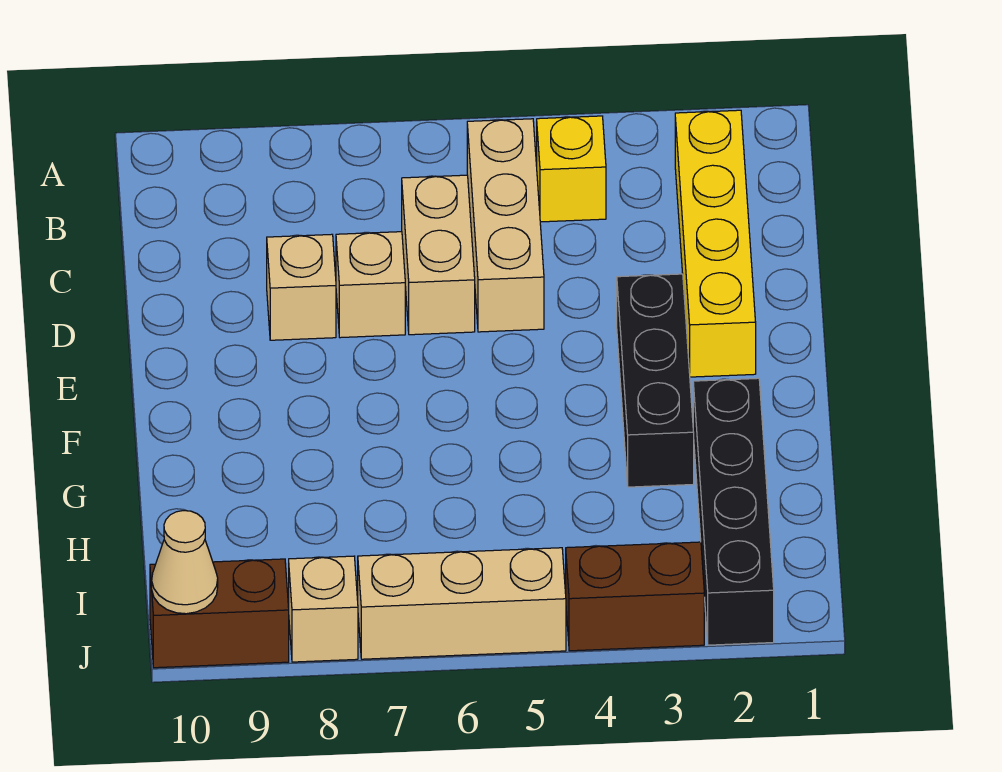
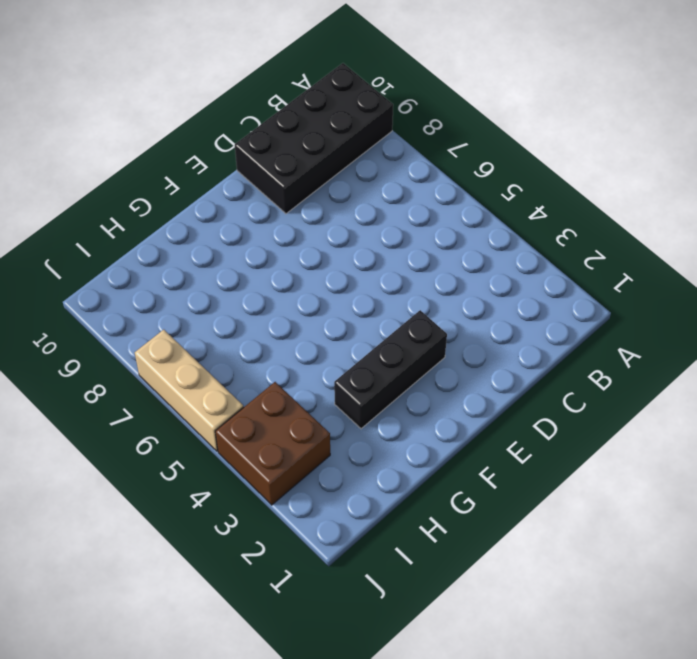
black brick A9:D10 level 1 -> none
brown brick I3:J4 level 1 -> brown brick J3:J4 level 1
none -> yellow brick B2:E2 level 1
none -> yellow brick B4 level 1
none -> tan brick B5:D5 level 1

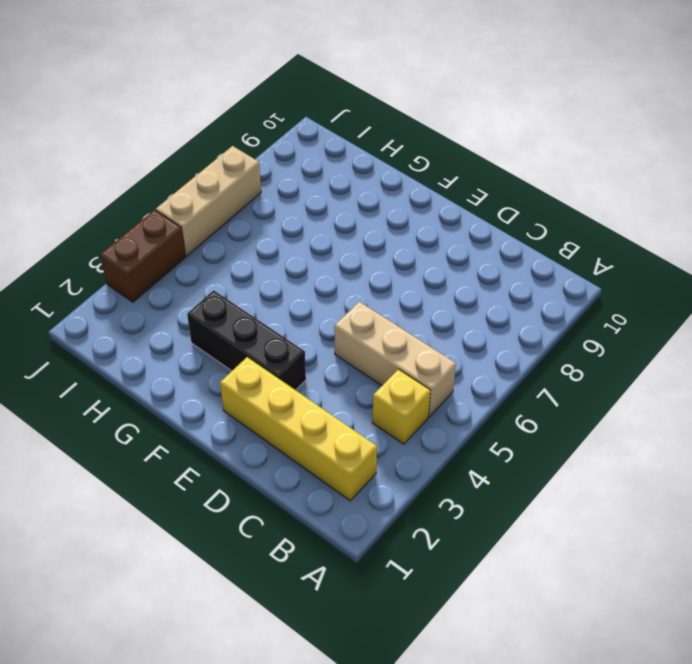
none -> tan brick C6:D6 level 1
none -> tan brick D7 level 1
none -> tan brick D8 level 1

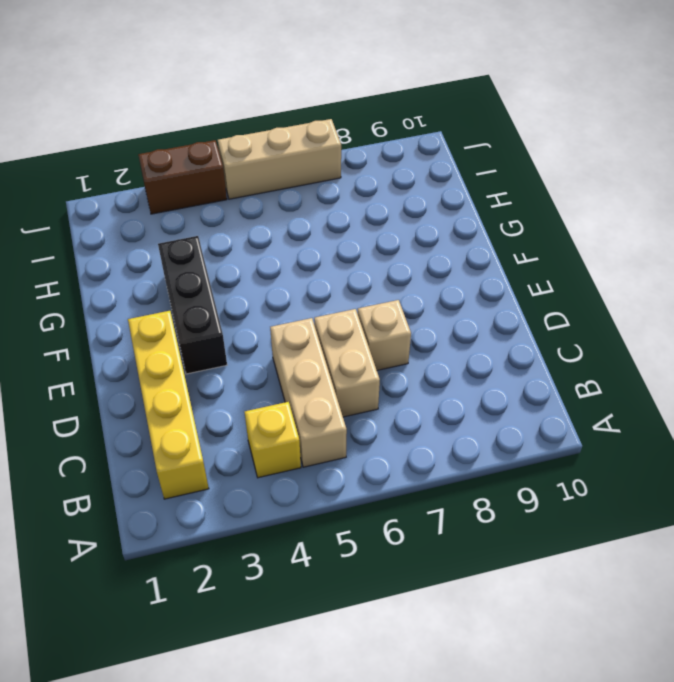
none -> tan brick D8 level 1
none -> black brick G2:J2 level 1
none -> tan brick J8 level 1

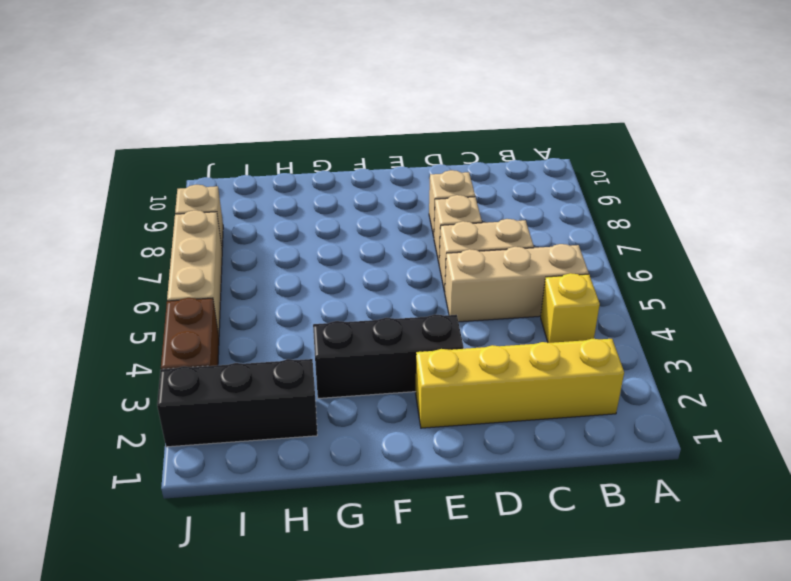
black brick H2:J2 level 1 -> black brick G2:J2 level 1
none -> brown brick J9:J10 level 1
none -> tan cone J10 level 2

